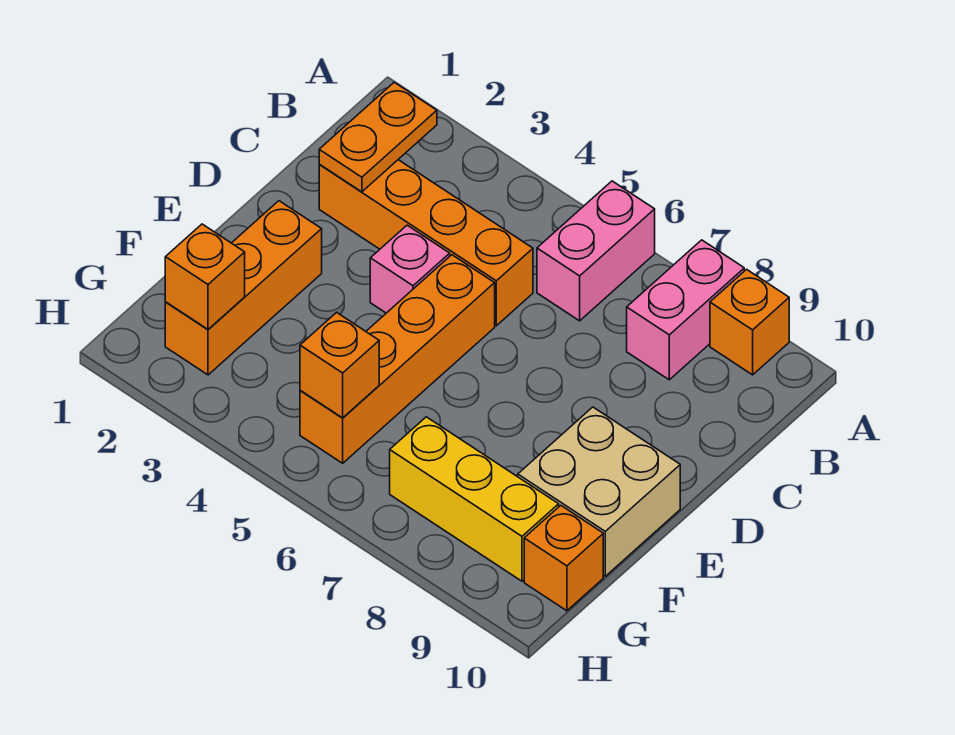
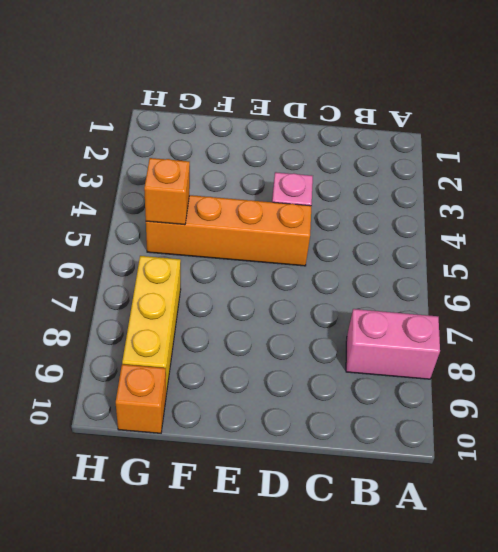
none -> pink brick A6:B6 level 1
none -> orange brick A9 level 1
none -> orange brick C2:C5 level 1

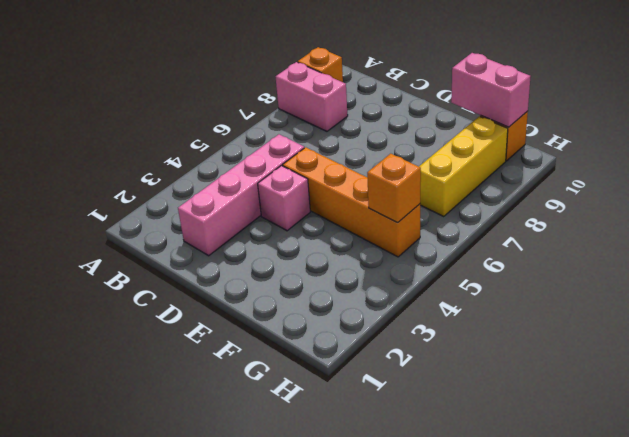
pink brick C2:C5 level 1 -> orange brick C2:C5 level 1
pink brick F10:G10 level 2 -> pink brick A6:B6 level 1
none -> orange brick E2:G2 level 1
none -> tan brick E9:F10 level 1
none -> orange plate B2:C2 level 2

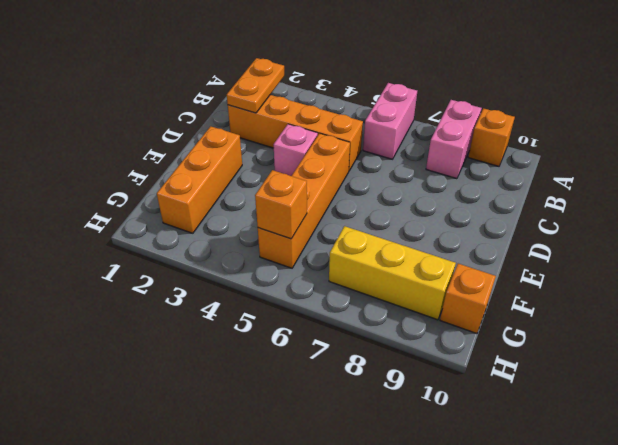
none -> tan brick E9:F10 level 1
none -> orange brick G2 level 2

